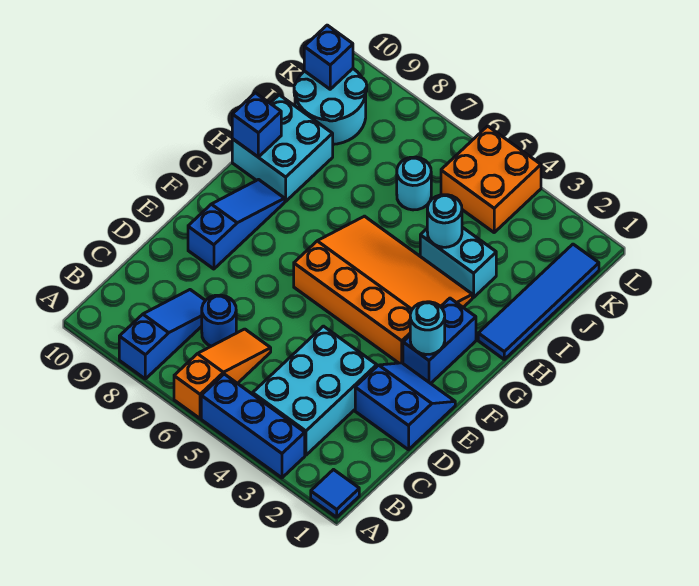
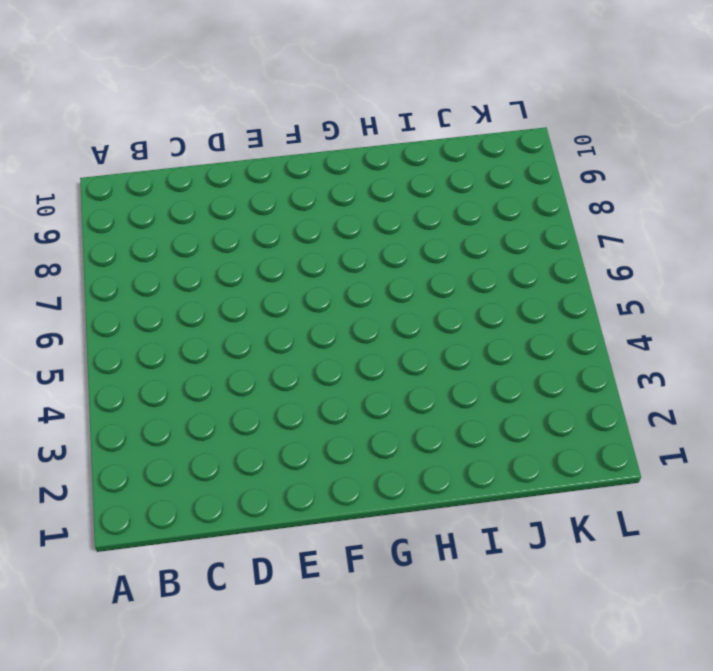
none -> blue tile A1 level 1
none -> blue brick A3:A5 level 1
none -> orange slope A6:C6 level 1 top A

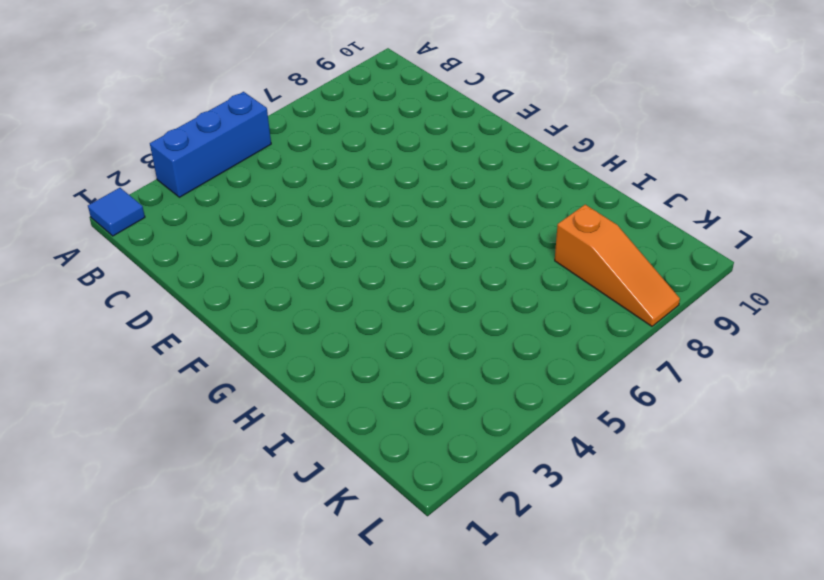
orange slope J8:L8 level 1 top J -> orange slope A6:C6 level 1 top A
none -> blue slope A8:C8 level 1 top A
none -> cyan brick B3:D4 level 1
none -> blue round brick C7 level 1

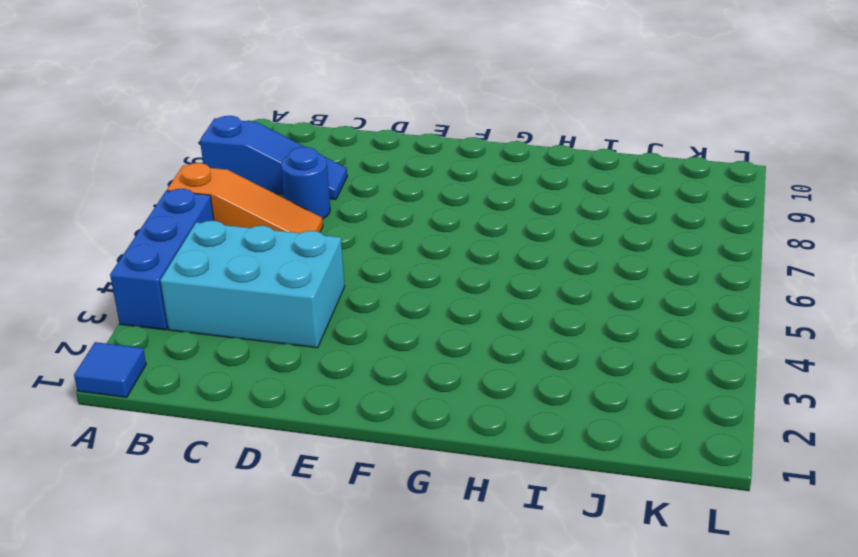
none -> blue slope D1:E2 level 1 top D
none -> blue slope E9:G9 level 1 top E
none -> blue brick F2:G2 level 1

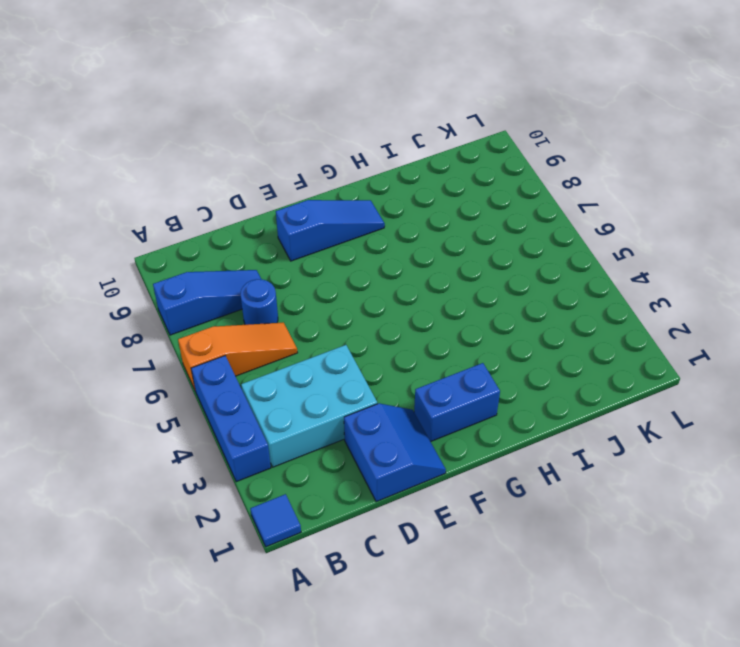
none -> orange slope F3:H6 level 1 top F
none -> blue tile H1:K1 level 1
none -> cyan brick H9:I10 level 1

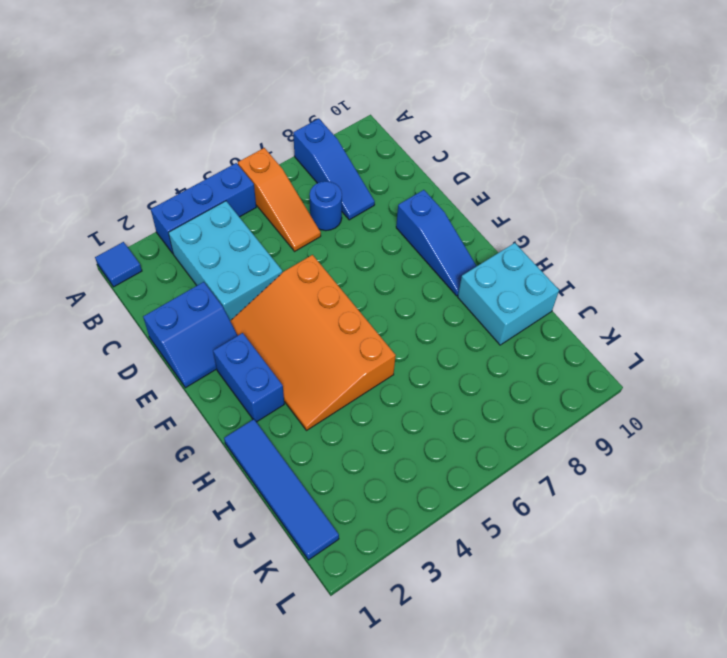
orange slope E3:H5 level 1 top 5 -> orange slope F3:H6 level 1 top F
none -> cyan brick I3:I4 level 1
none -> cyan round brick J6 level 1
none -> cyan round brick J9:K10 level 1

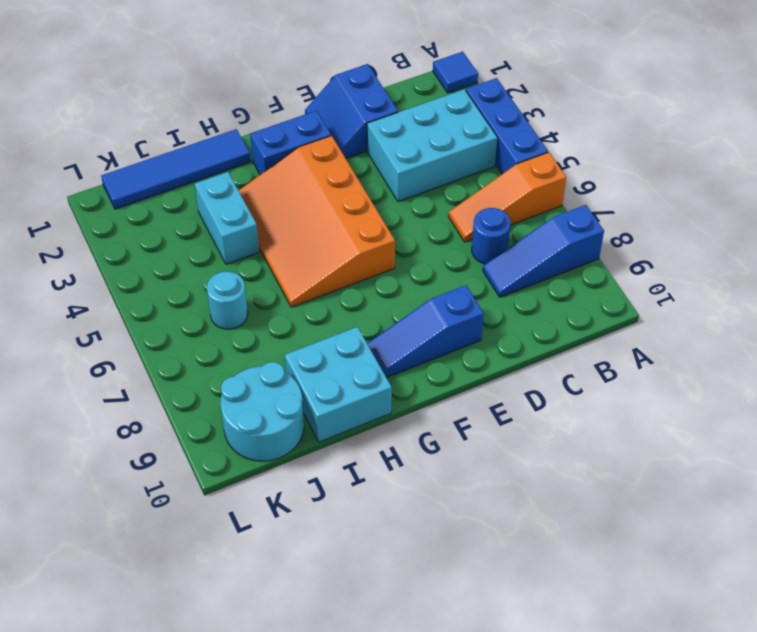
none -> orange brick K4:L5 level 1
none -> cyan round brick F2 level 2
none -> blue brick H10 level 2

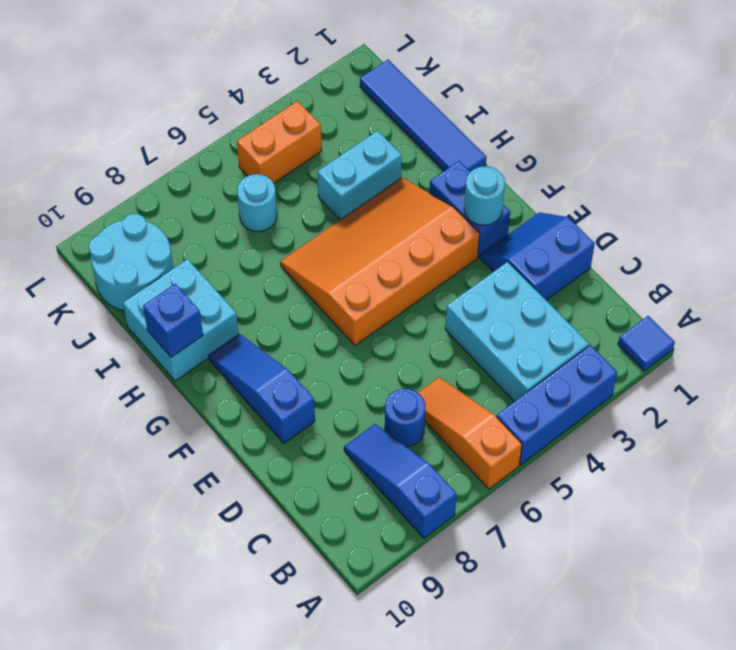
orange brick K4:K5 level 1 -> orange brick K4:L5 level 1
none -> cyan round brick I4 level 2
none -> blue brick K10 level 2

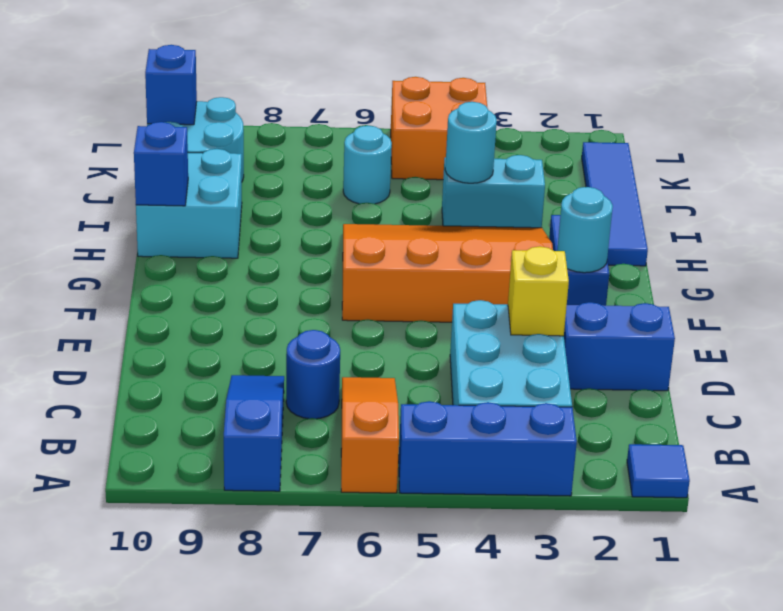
yellow brick D3 level 2 -> none
none -> blue slope E9:G9 level 1 top E

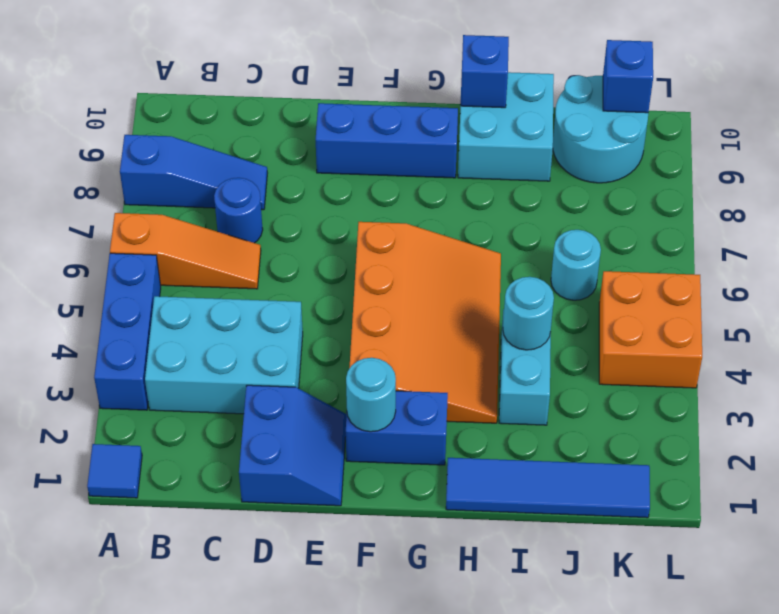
blue brick E9:G9 level 1 -> blue slope E9:G9 level 1 top E

